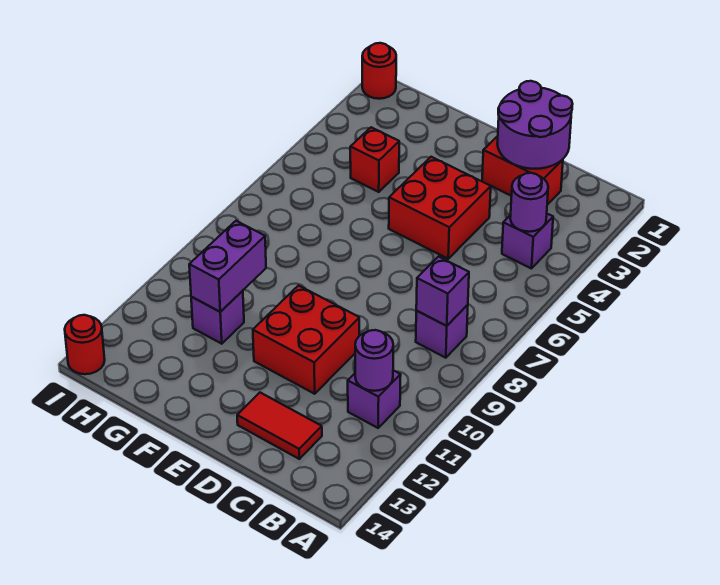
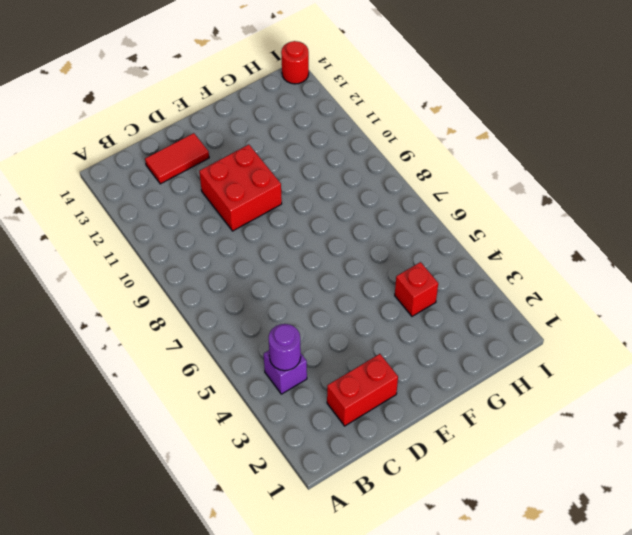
none -> purple brick B8 level 1
none -> purple brick B11 level 1
none -> red brick D4:E5 level 1

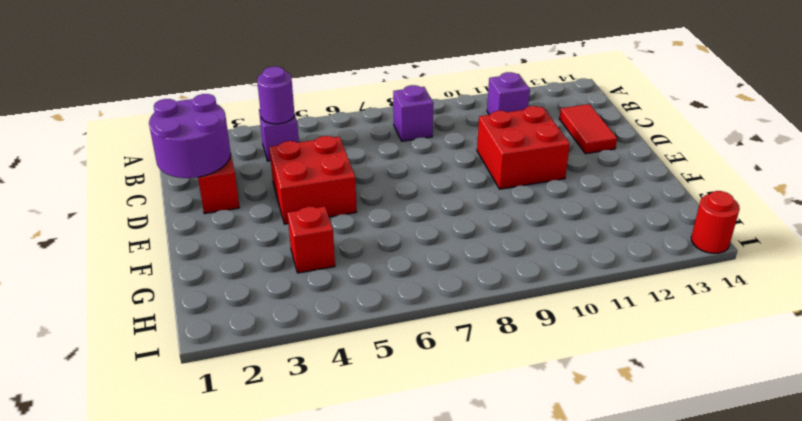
none -> purple brick G11 level 1
none -> red round brick I1 level 1
none -> purple brick B8 level 2

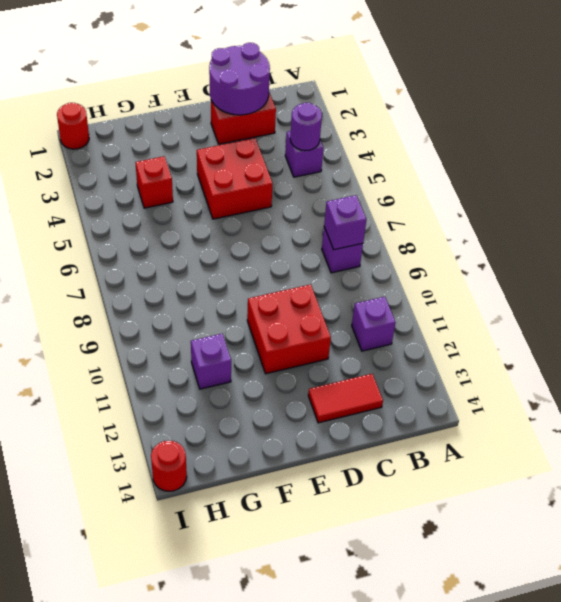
none -> purple round brick B11 level 2
none -> purple brick G10:G11 level 2

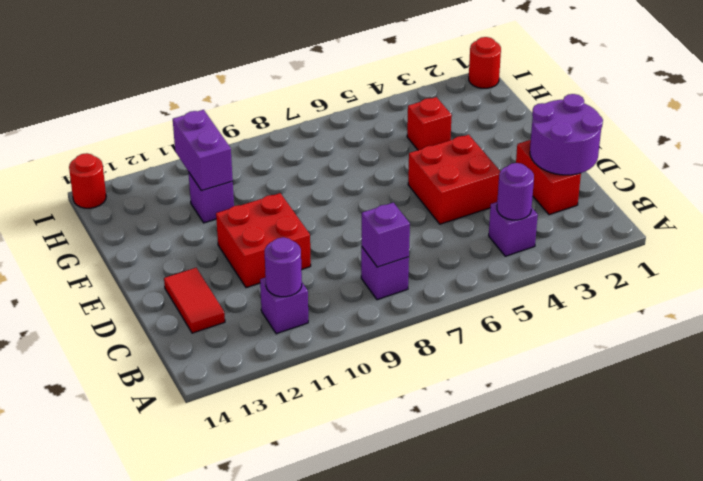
purple brick G11:H11 level 2 -> purple brick G10:G11 level 2

